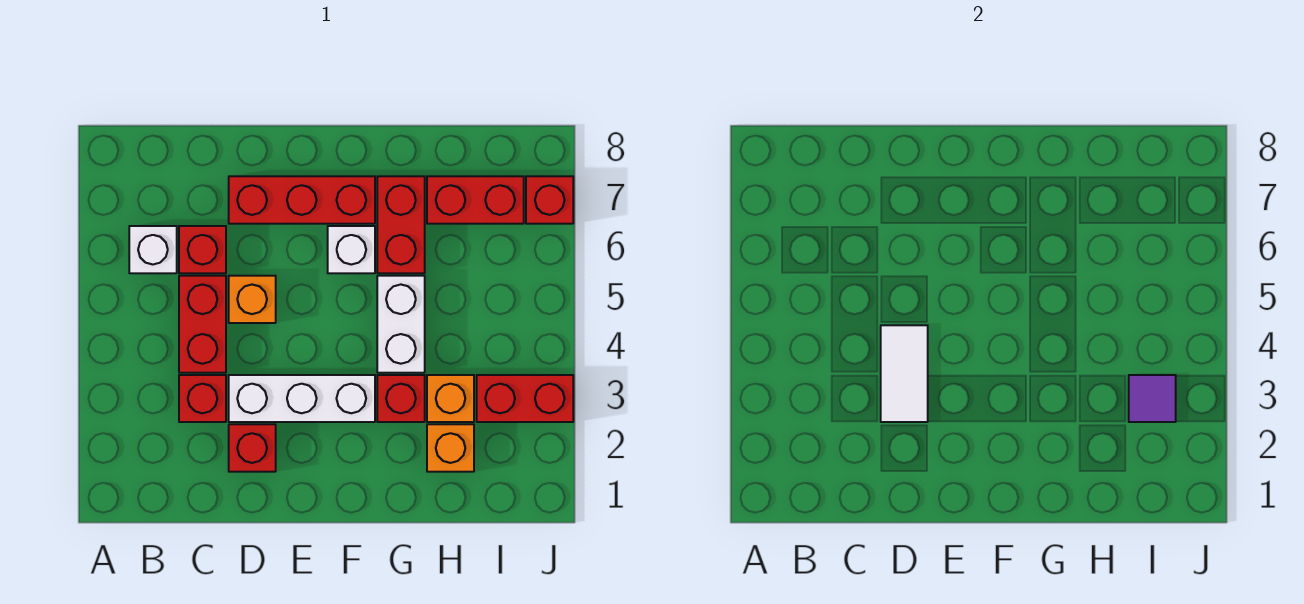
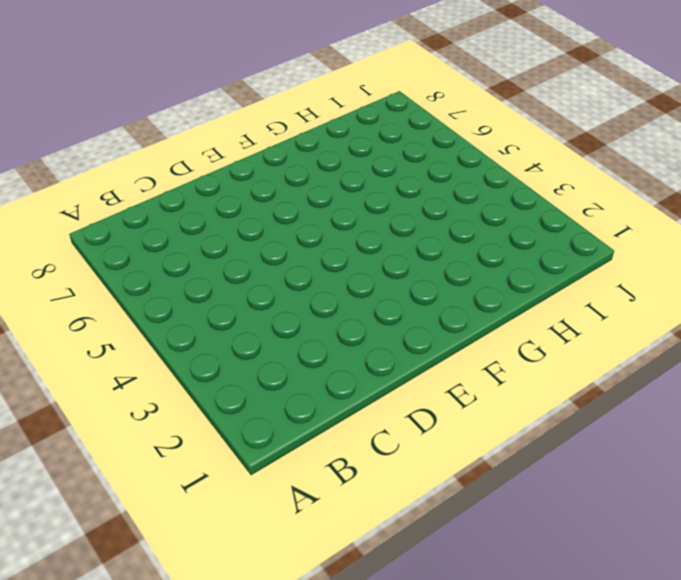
none -> white brick B6 level 1
none -> red brick C3 level 1
none -> red brick C4:C5 level 1

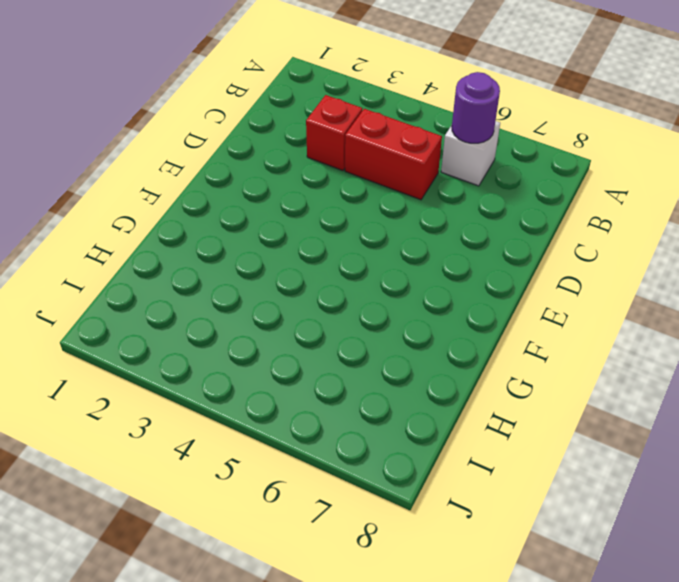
purple round brick B6 level 2 -> none
none -> red brick C6 level 1
none -> red brick D2 level 1
none -> white brick D3:F3 level 1

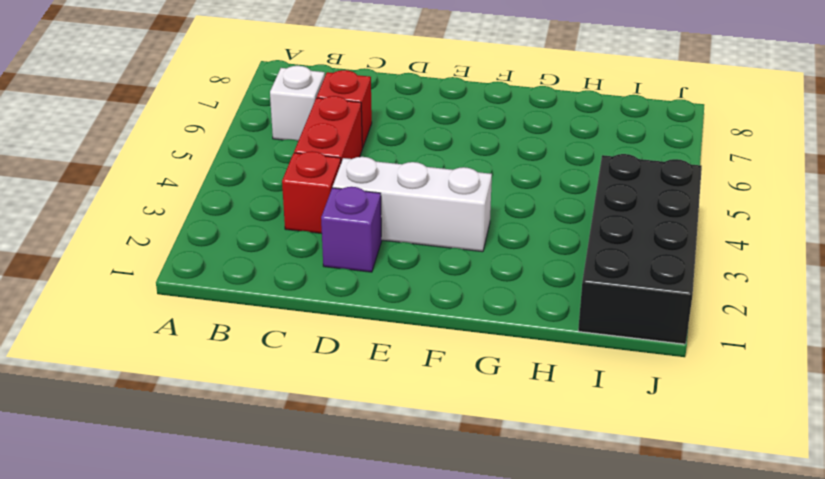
purple brick D2 level 1 -> red brick D2 level 1
black brick I1:J4 level 1 -> red brick I3:J3 level 1
none -> orange brick D5 level 1
none -> red brick D7:F7 level 1
none -> white brick F6 level 1

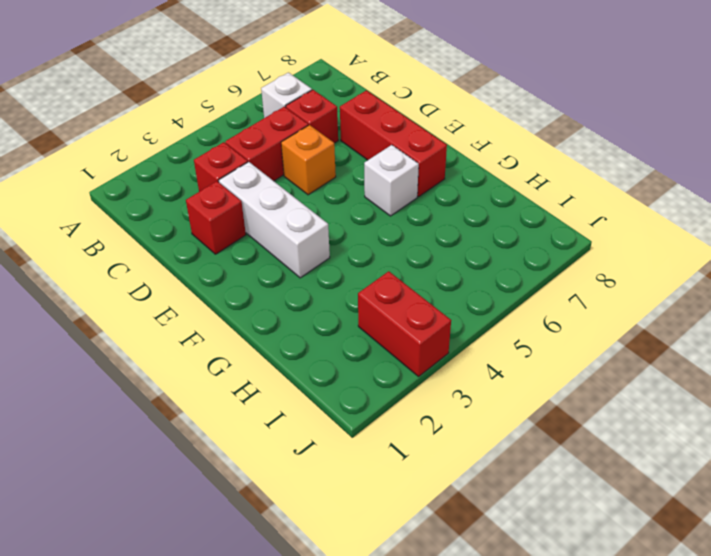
none -> red brick G3 level 1
none -> white brick G4:G5 level 1
none -> red brick G6:G7 level 1

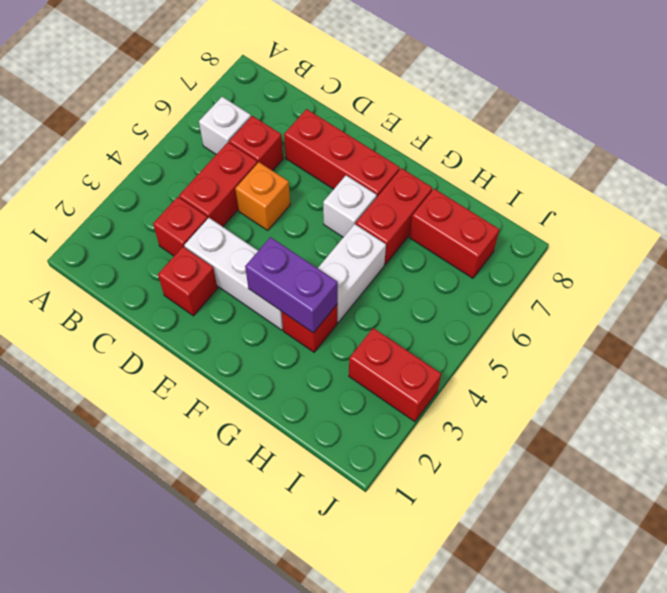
purple brick F3:G3 level 2 -> none
none -> orange brick H2 level 1
none -> orange brick H3 level 1
none -> red brick J7 level 1

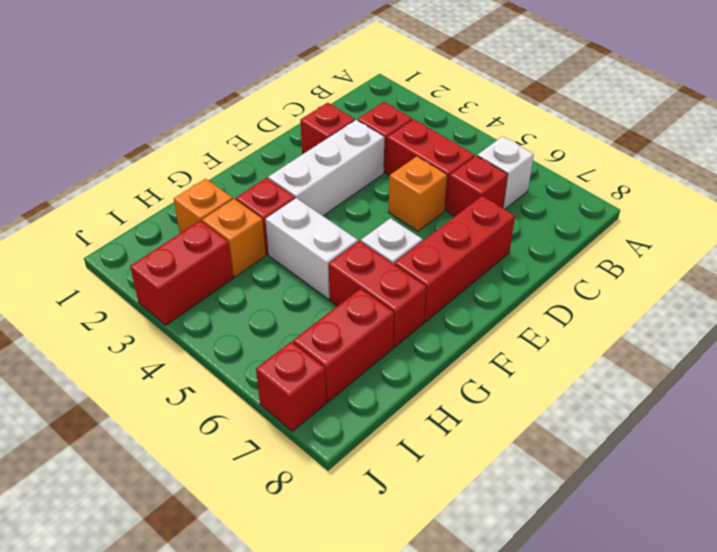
none -> white tile D3:D4 level 2
none -> purple tile I3 level 2

